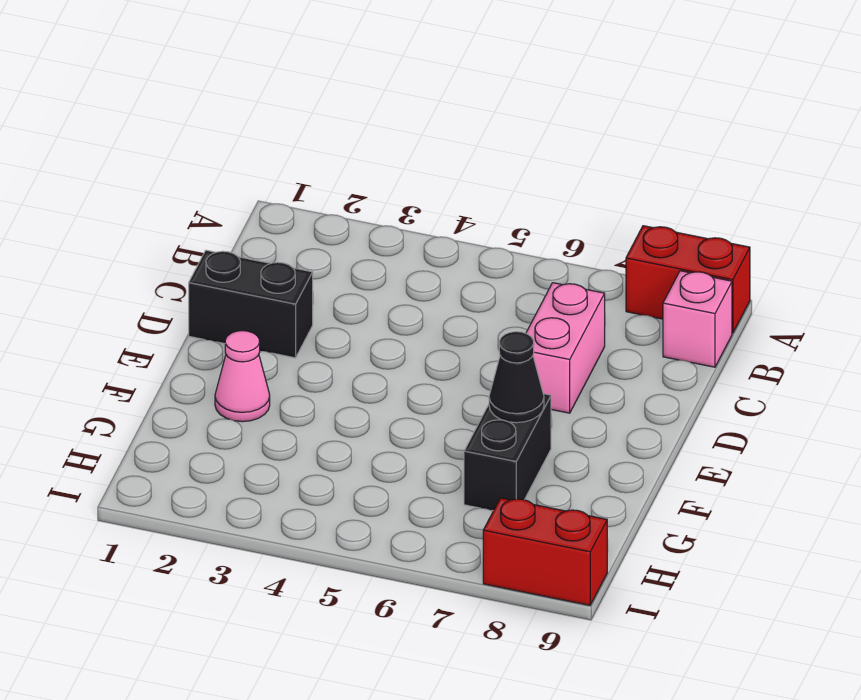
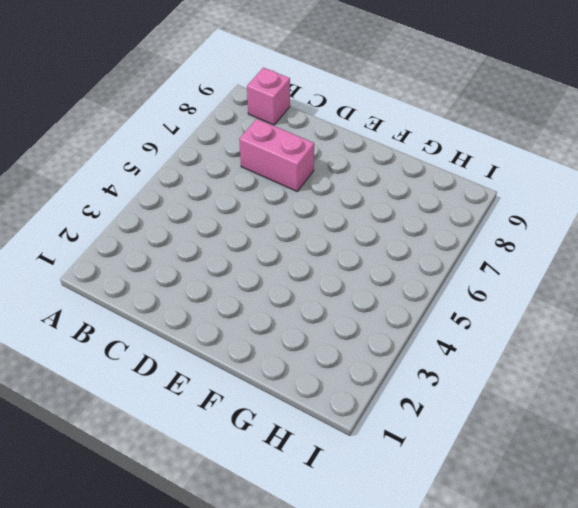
none -> red brick A8:A9 level 1
none -> black brick D1:D2 level 1

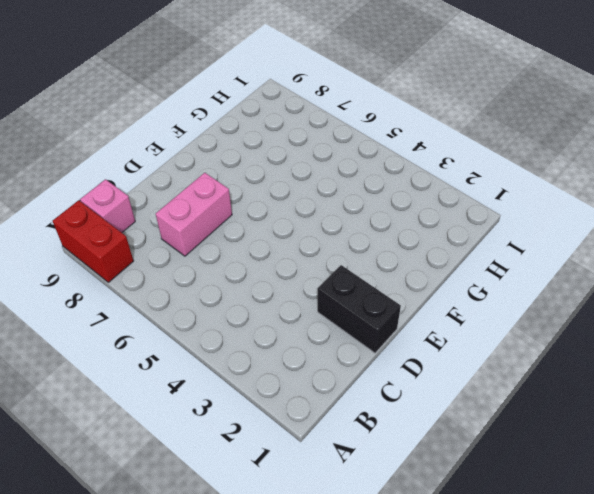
none -> pink cone F2 level 1
none -> black brick F7:G7 level 1

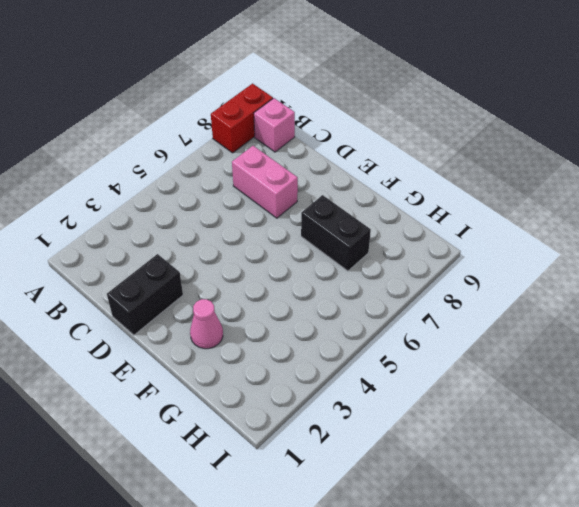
none -> red brick I8:I9 level 1
none -> black cone F7 level 2

